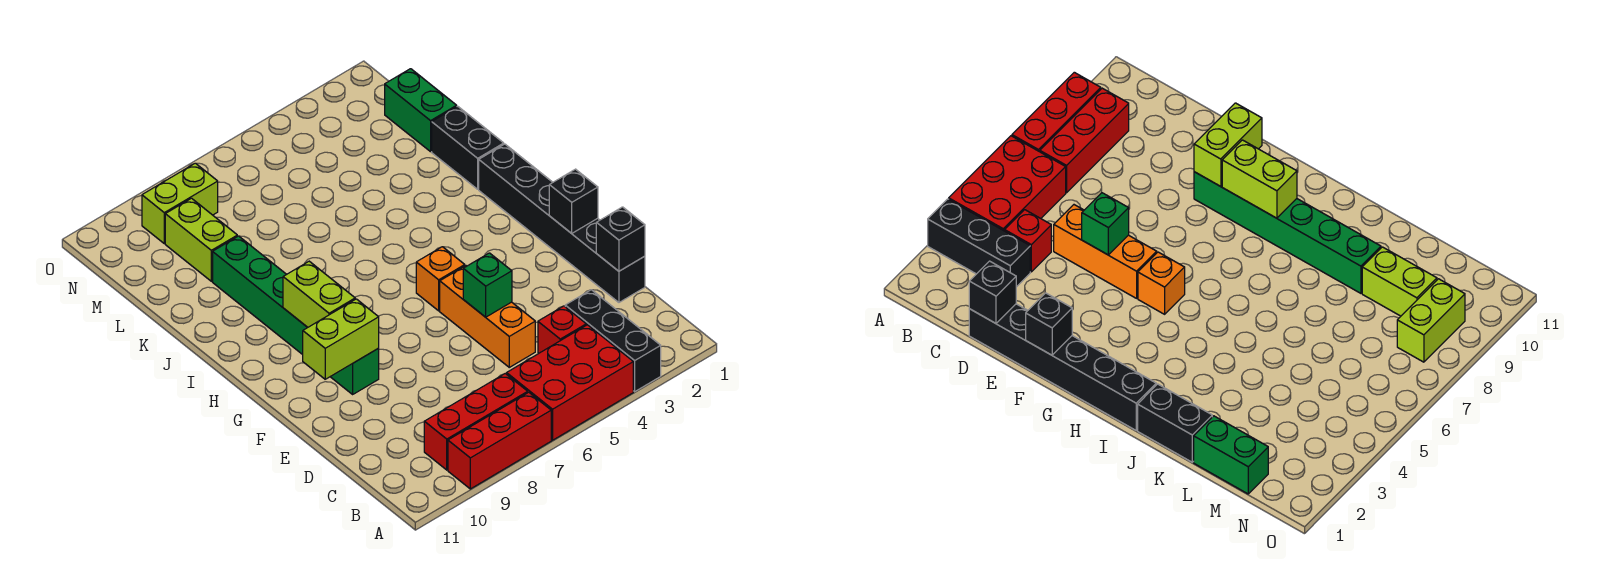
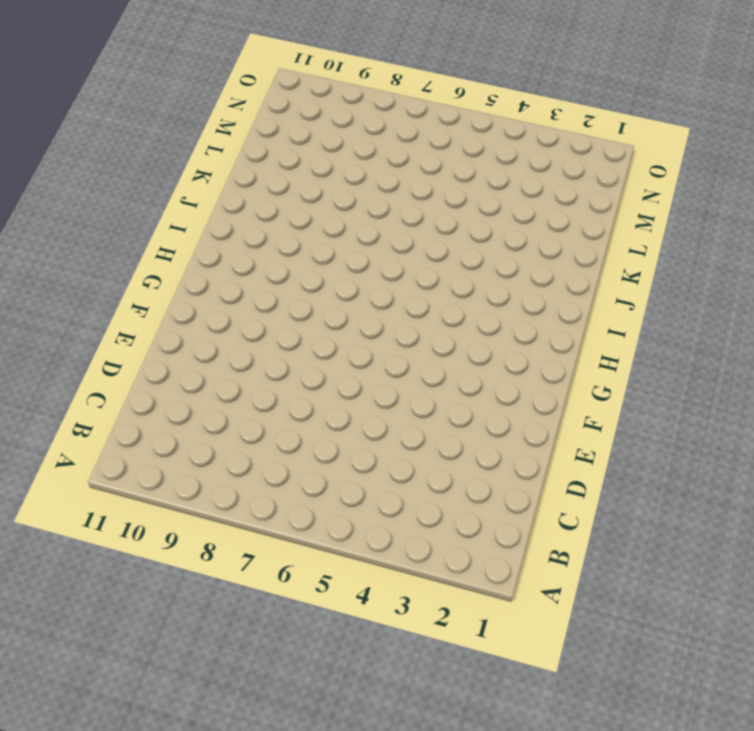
none -> black brick A3:C3 level 1
none -> red brick A4:B6 level 1
none -> red brick A7:A9 level 1

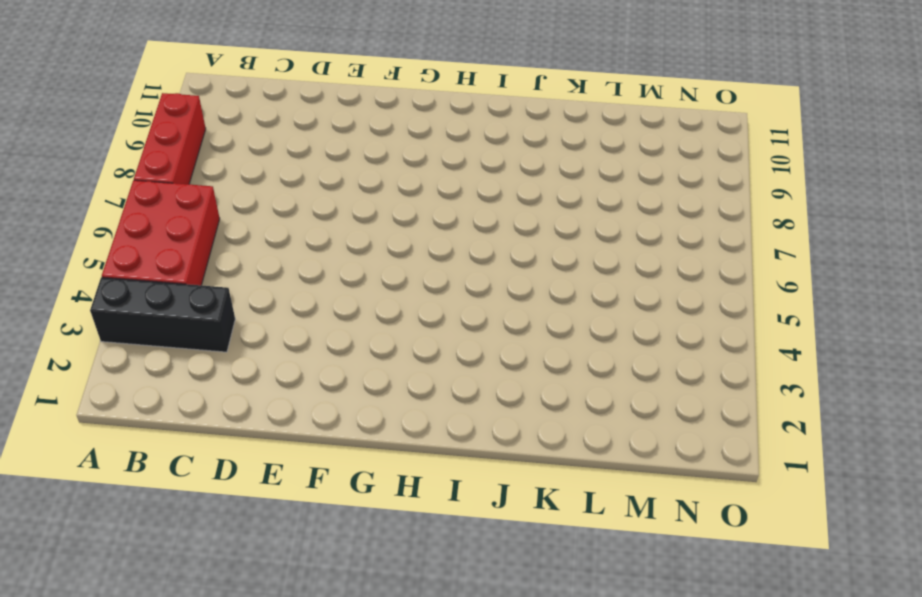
none -> red brick B7:B9 level 1
none -> red brick C4 level 1
none -> black brick D1:I1 level 1

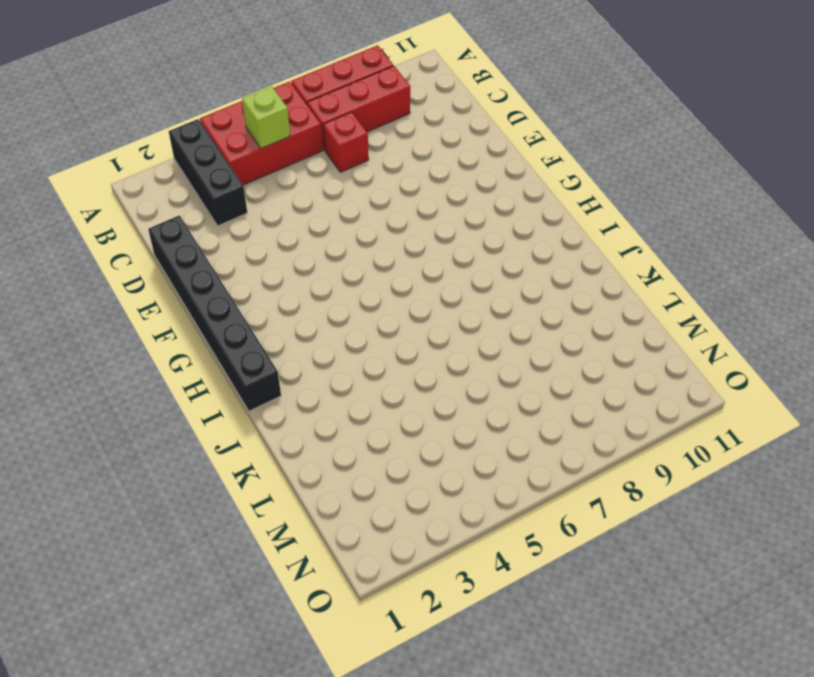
lime brick B5 level 2 -> none
red brick C7 level 1 -> red brick C4 level 1
none -> orange brick D5:F5 level 1
none -> green brick F9:K9 level 1
none -> orange brick G5 level 1

